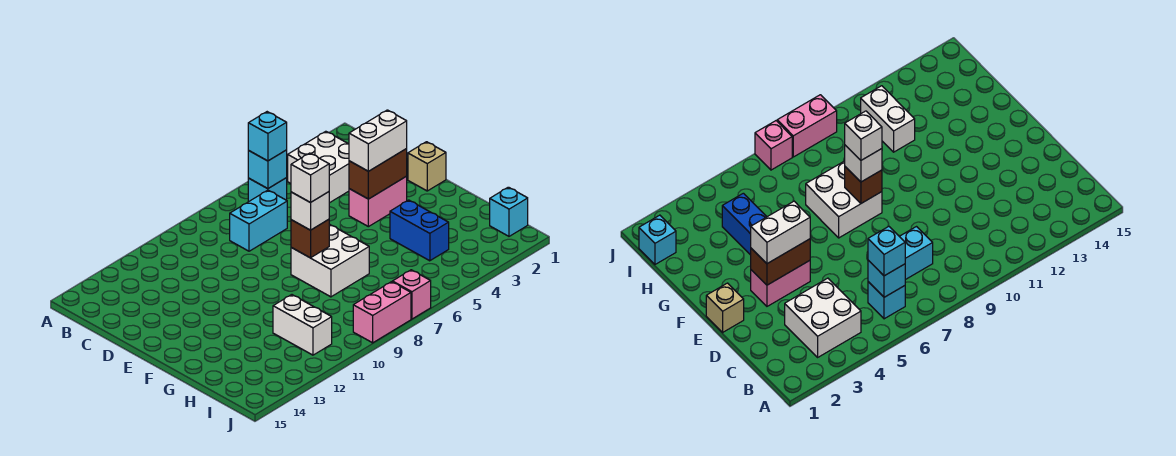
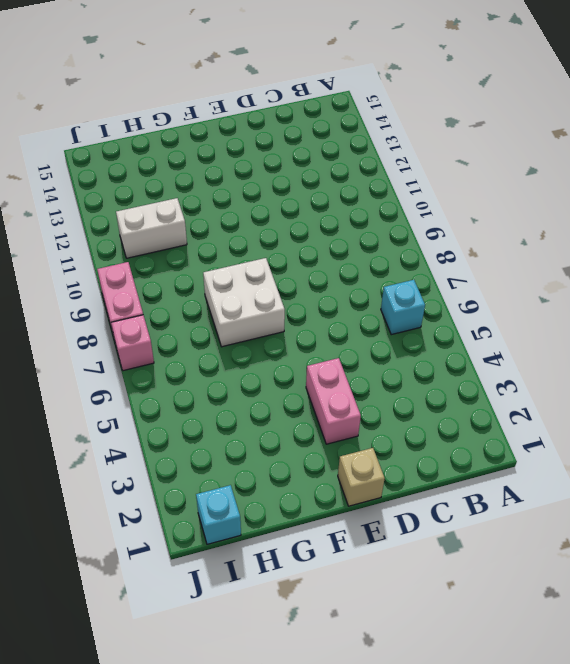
none -> white brick B3:C4 level 1
none -> cyan brick C7:C8 level 1
none -> blue brick G4:H4 level 1

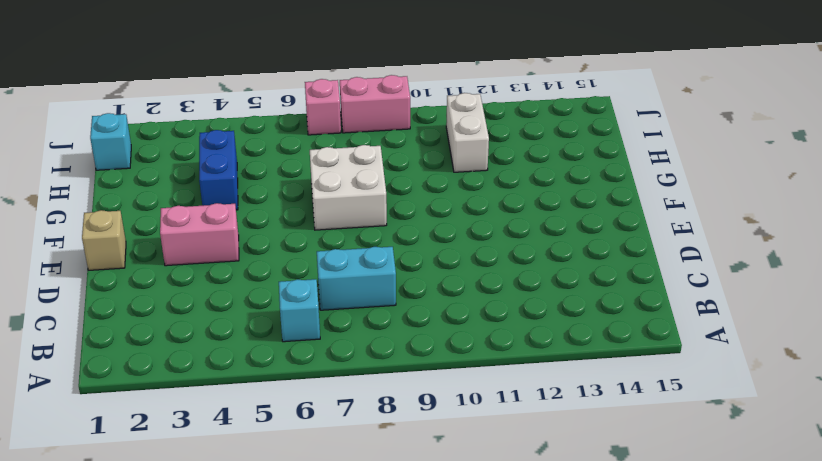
none -> white brick B3:C4 level 1
none -> cyan brick B6 level 2
none -> brown brick E3:E4 level 2

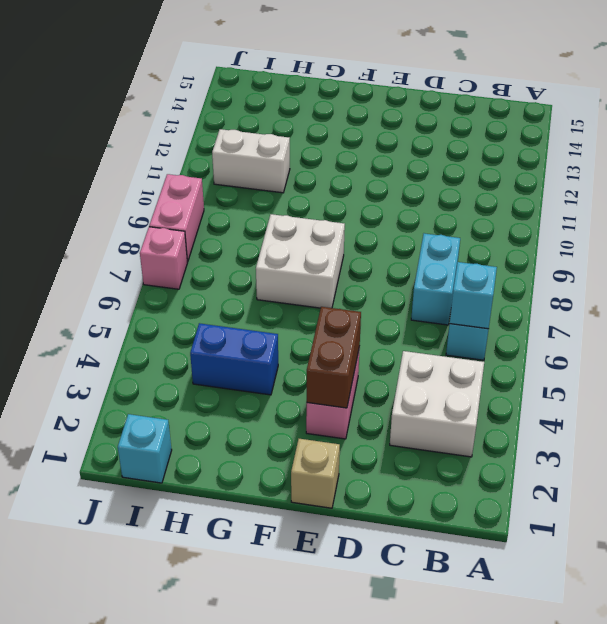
none -> brown brick F8 level 2
none -> cyan brick B6 level 3
none -> white brick E3:E4 level 3

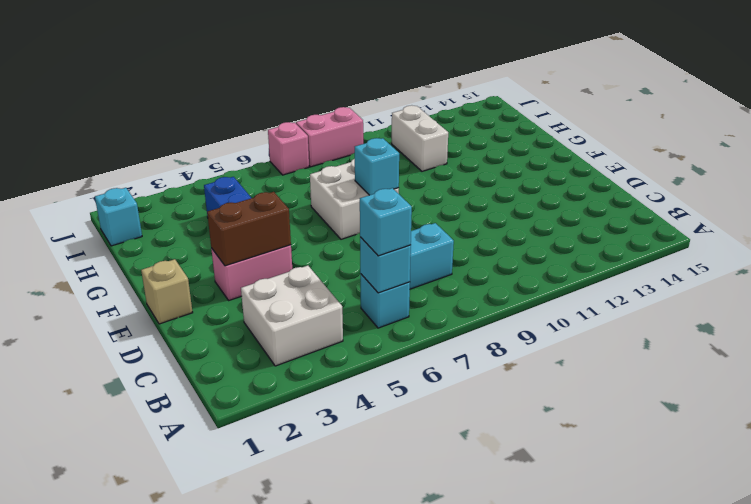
cyan brick F8 level 2 -> brown brick F8 level 2
none -> white brick E3:E4 level 3
none -> white brick F8 level 3
none -> white brick F8 level 4

